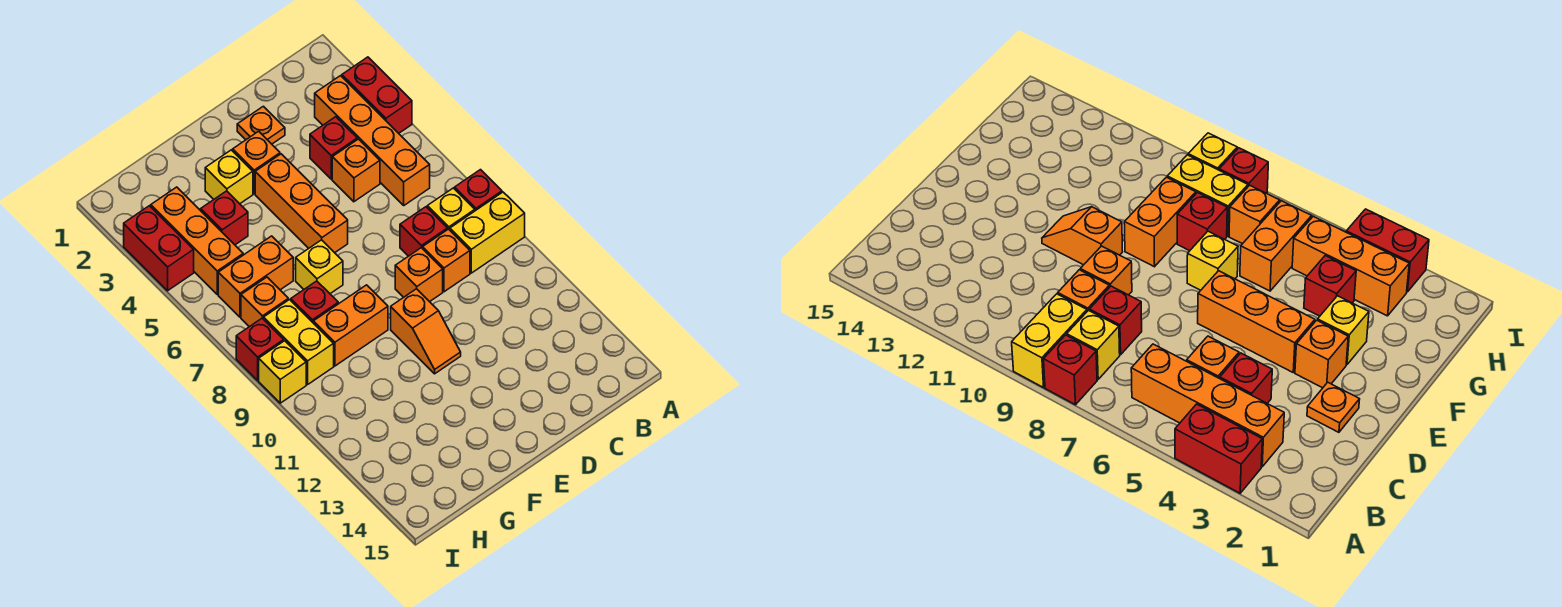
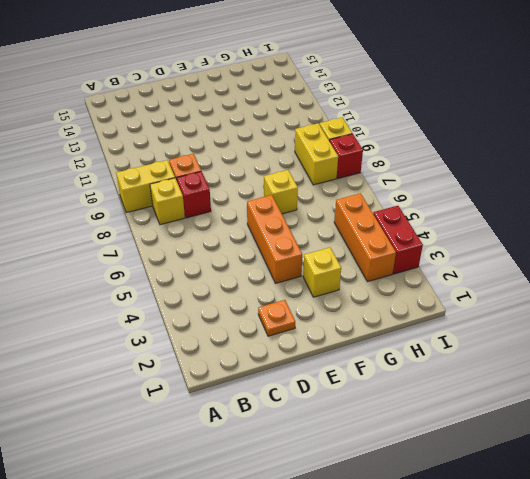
none -> red brick A3:A4 level 1
none -> red brick A8 level 1
none -> orange brick B3:B6 level 1

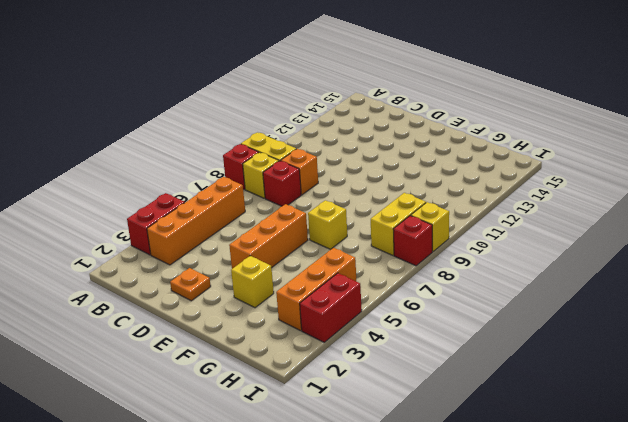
none -> red brick C4 level 1
none -> orange brick C5 level 1
none -> orange brick D9 level 1

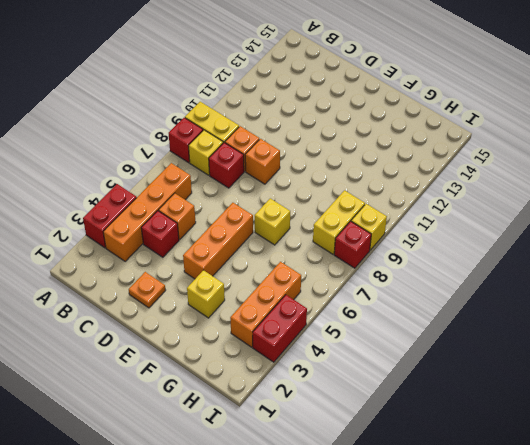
none -> orange brick E3 level 1
none -> orange slope E10:E11 level 1 top 10
none -> orange brick F9:G9 level 1

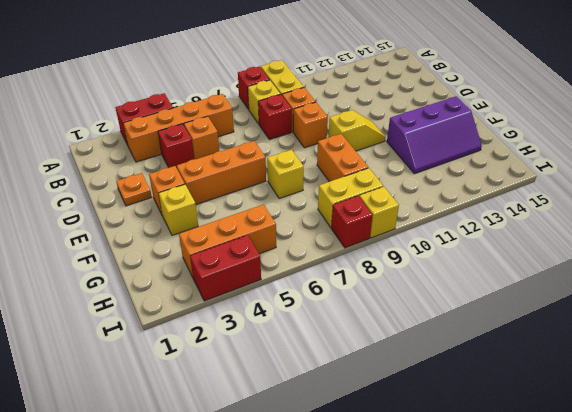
yellow slope E10:E11 level 1 top 10 -> orange slope E10:E11 level 1 top 10
purple slope F12:G14 level 1 top F -> none
none -> red brick G4 level 1
none -> orange brick G6:H6 level 1
none -> red brick G8 level 1

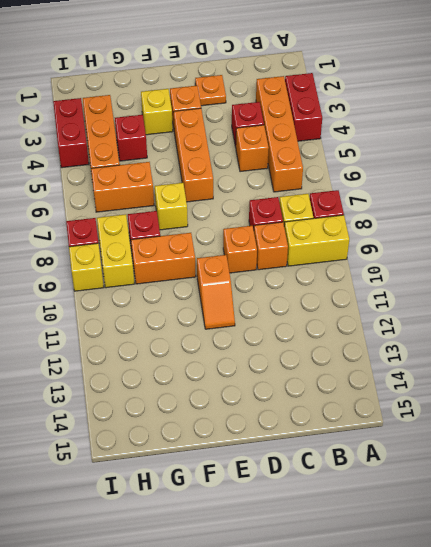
none -> orange brick H7 level 1

